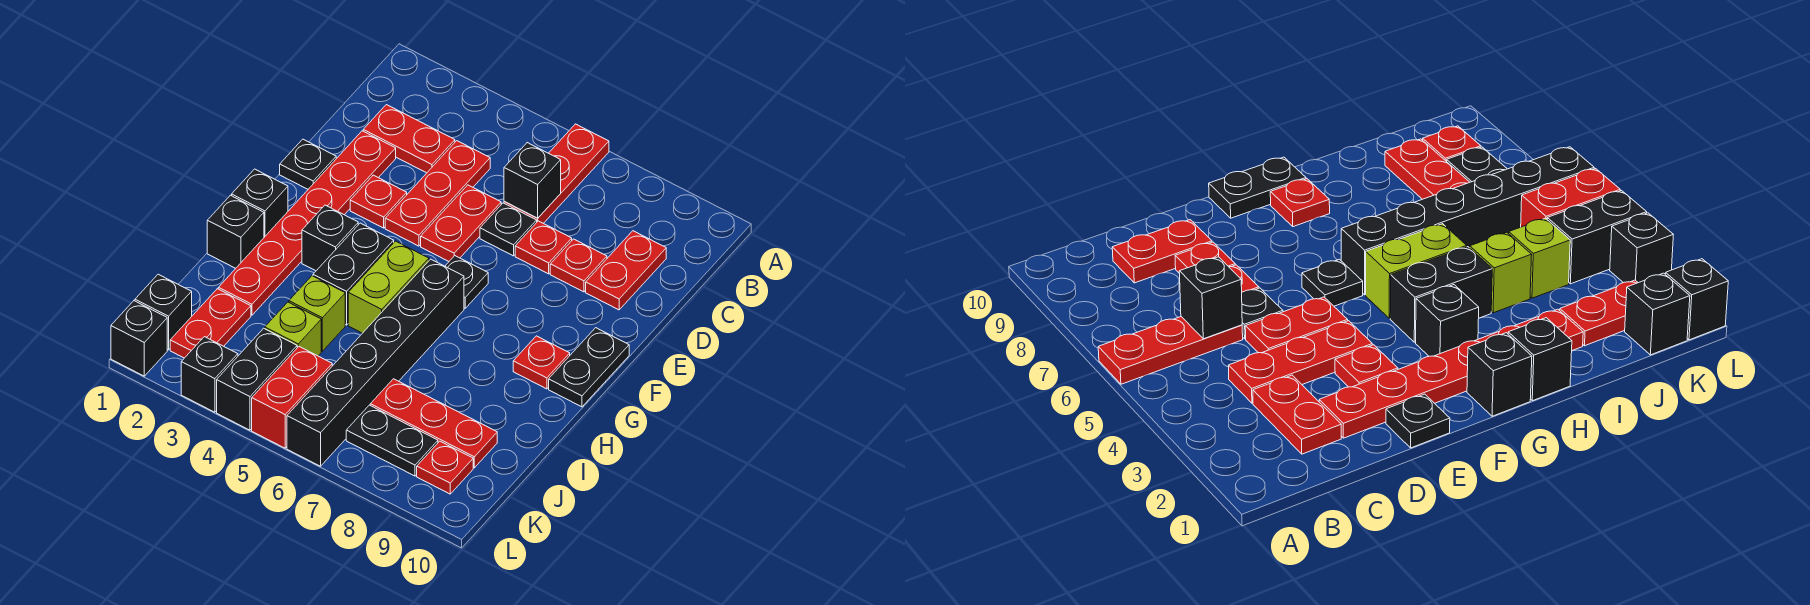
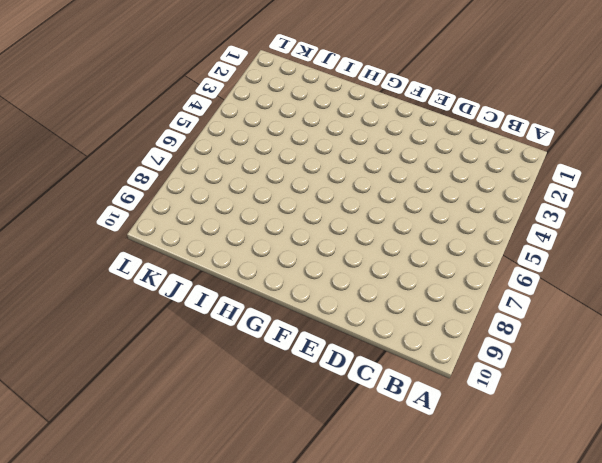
none -> red plate A6:C6 level 1
none -> red plate C2:C3 level 1
none -> red plate C4:E4 level 1
none -> red plate C9:D9 level 1

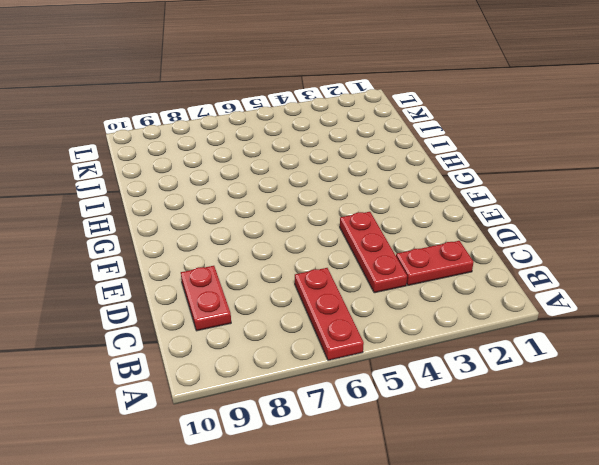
none -> red plate D2:I2 level 1
none -> red plate D5:E5 level 1
none -> black plate D6 level 1
none -> red plate D7 level 1

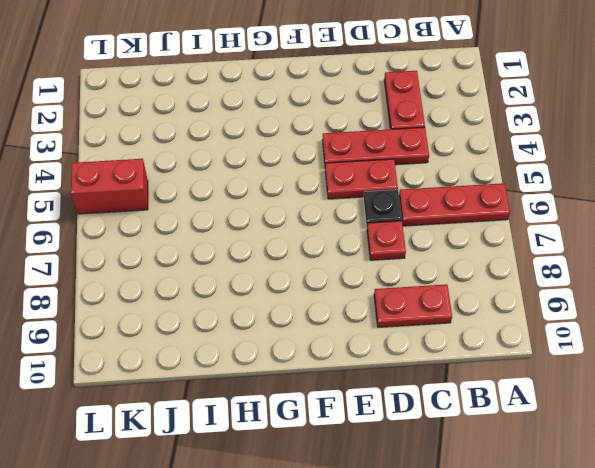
none -> red plate D2:I2 level 1
none -> red plate D8 level 1
none -> black plate E1 level 1
none -> red plate E3 level 1

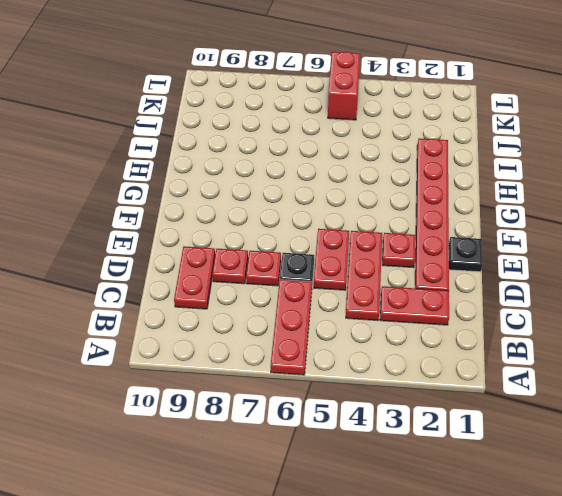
none -> black plate F6 level 1
none -> black plate F10:G10 level 1
none -> black brick G1 level 1
none -> black brick G3 level 1

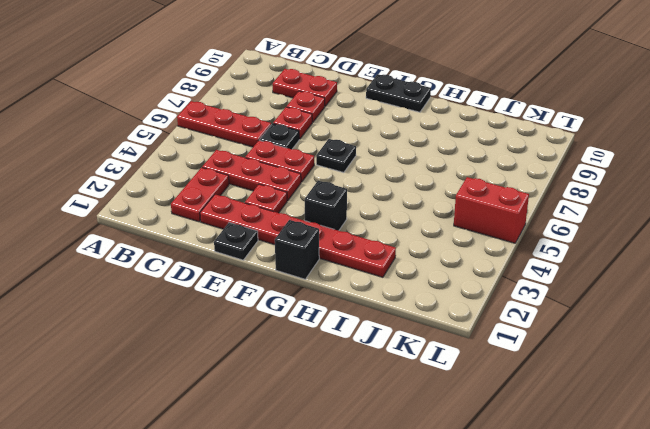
none -> black brick G4:H4 level 1
none -> lime brick G5:H5 level 1
none -> black brick G6:L6 level 1
none -> red plate G9 level 1

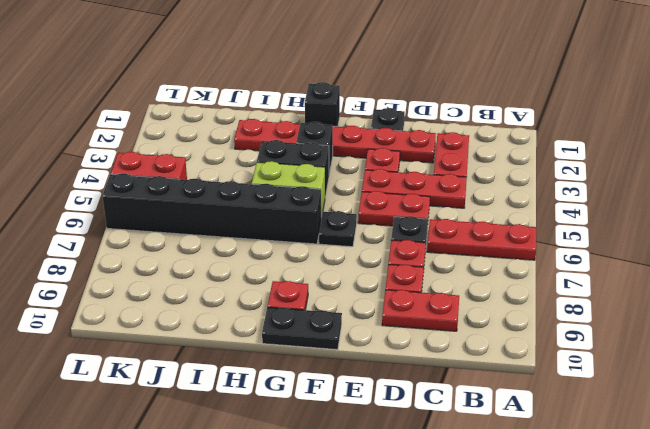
none -> black brick H1 level 1
none -> lime brick I4 level 1
none -> red plate J2:K2 level 1
none -> lime brick J4 level 1

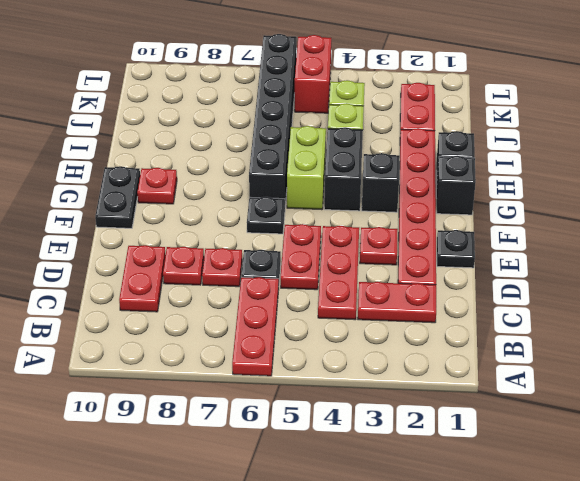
none -> red plate J7:J9 level 1
none -> black brick K1 level 1
none -> black brick K4:L4 level 1
none -> black plate K7:K8 level 1

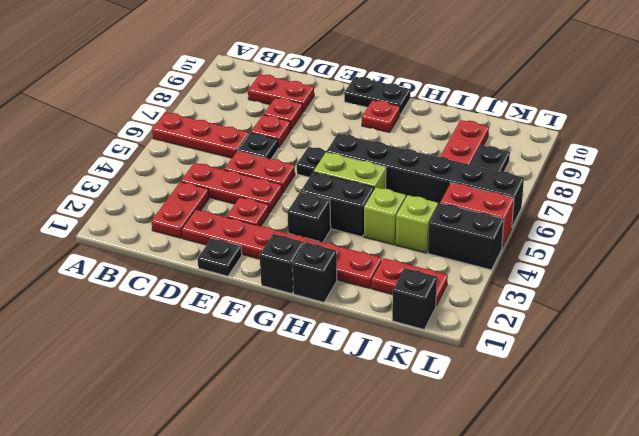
none -> red plate K9 level 1
none -> black brick L1 level 1
none -> black brick L3 level 1
none -> black brick C6 level 2

